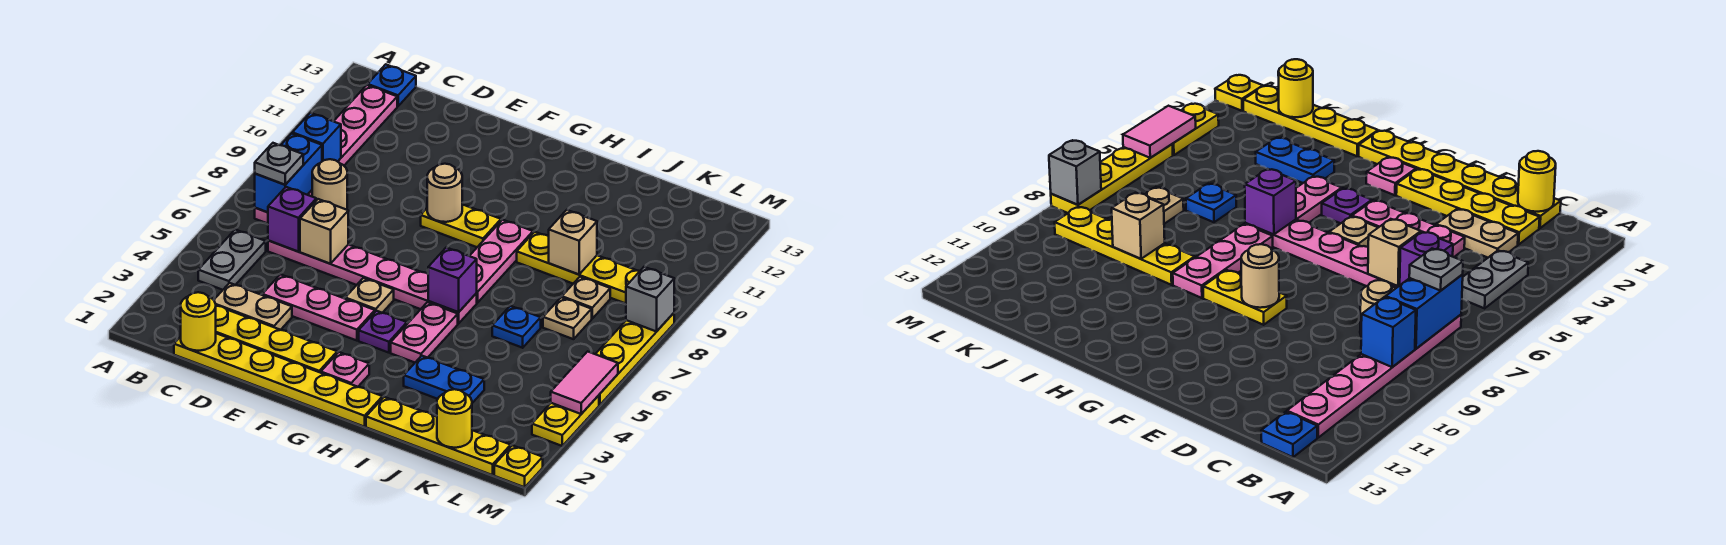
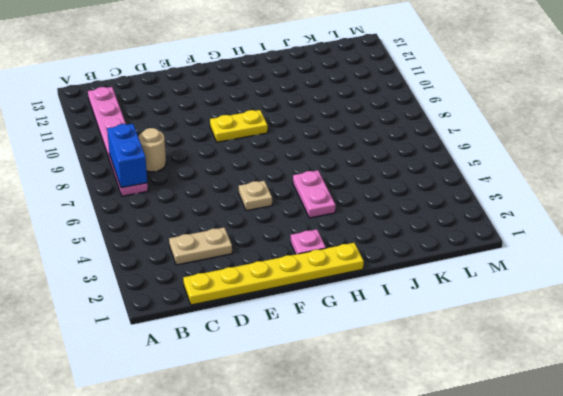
none -> grey plate B4:B5 level 1
none -> blue plate B13 level 1
none -> yellow plate C2:F2 level 1
none -> pink plate C6:H6 level 1

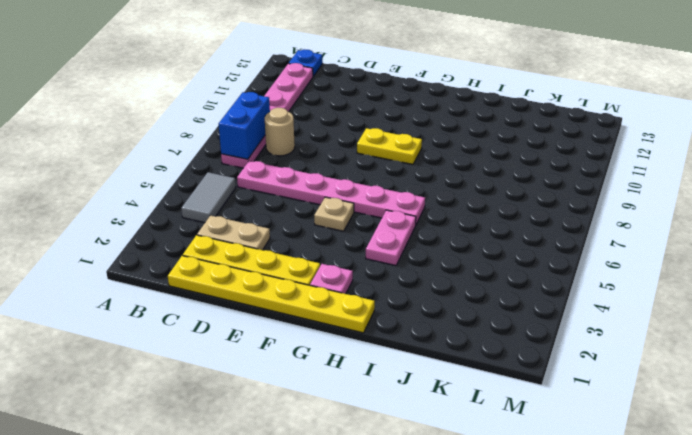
grey tile B4:B5 level 1 -> grey plate B4:B5 level 1
none -> pink plate D4:F4 level 1
none -> purple plate G4 level 1
none -> pink plate H7:H9 level 1
none -> yellow plate I1:L1 level 1

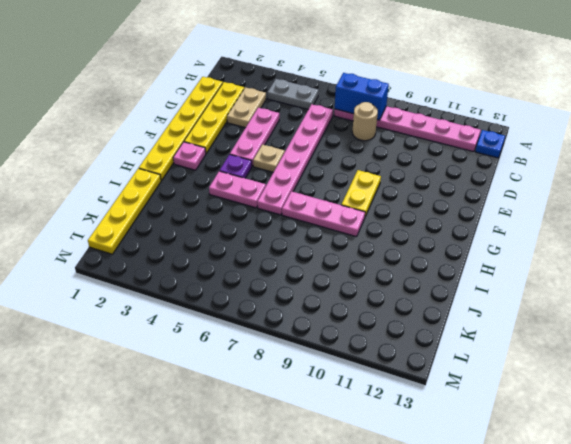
none -> blue plate I3:J3 level 1
none -> yellow plate I9:L9 level 1
none -> blue plate J6 level 1
none -> tan plate K7 level 1

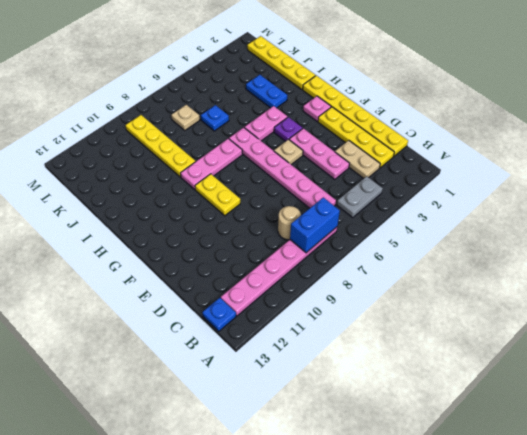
none -> tan plate K8 level 1
none -> yellow plate M1 level 1
none -> yellow plate M3:M4 level 1
none -> yellow plate M5:M8 level 1

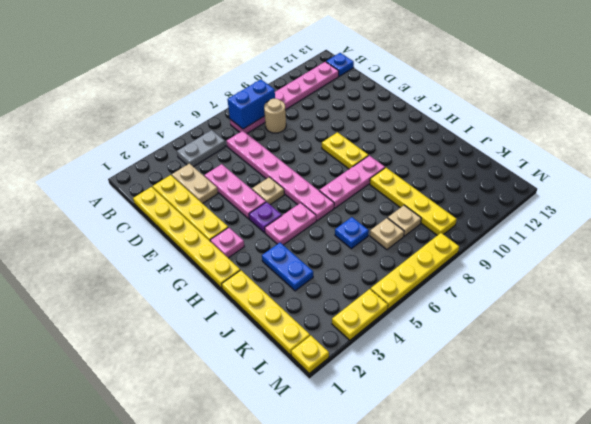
none -> blue brick B9 level 2
none -> yellow round brick C1 level 2
none -> purple brick C6 level 2
none -> tan brick D6 level 2

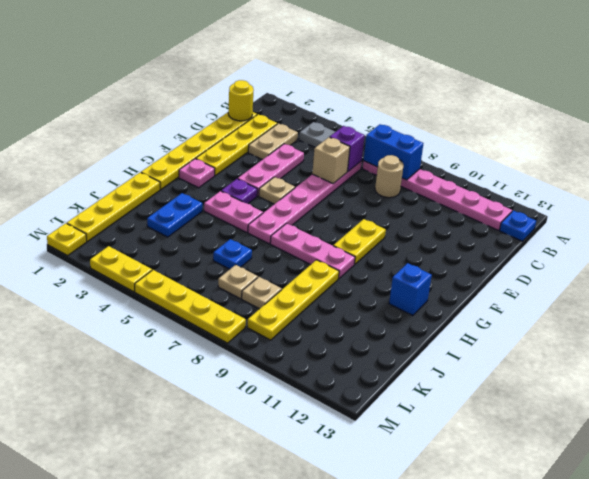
blue brick H12 level 1 -> blue brick B9 level 2
none -> tan round brick F9 level 2
none -> purple brick H6 level 2
none -> tan brick J9 level 2
none -> yellow round brick K1 level 2

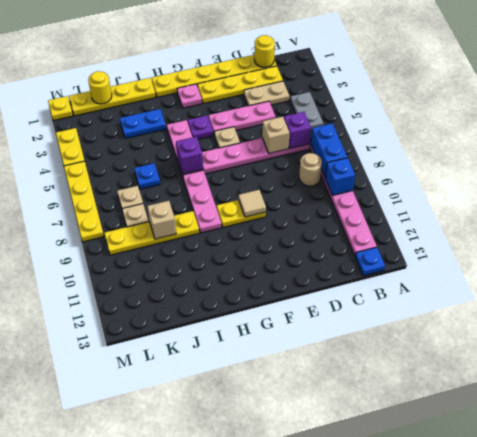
tan tile F9 level 2 -> tan round brick F9 level 2
none -> pink tile M4:M5 level 2
none -> grey brick M8 level 2
none -> grey plate B7 level 3

